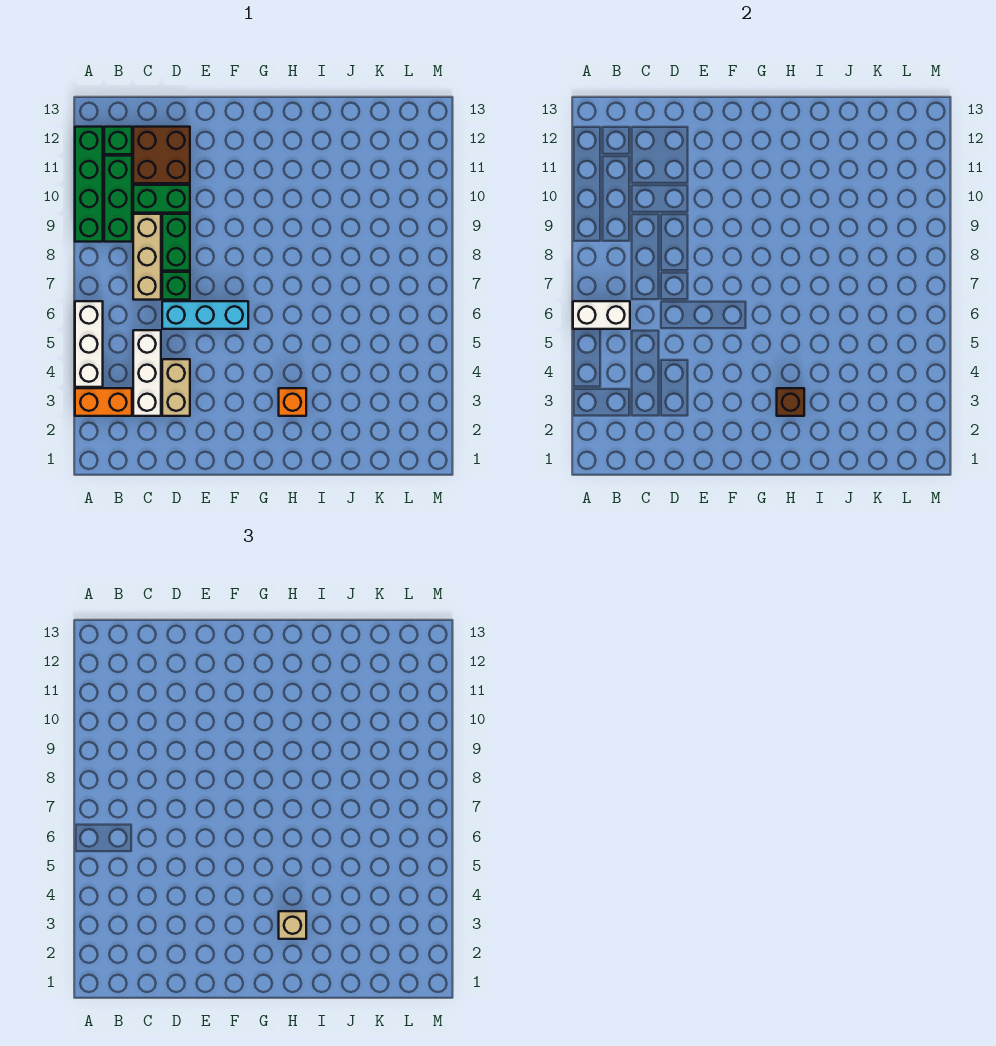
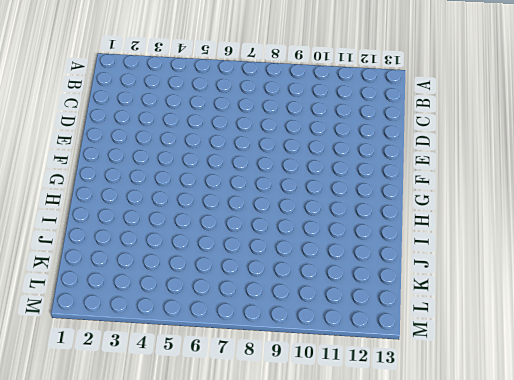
none -> orange brick A3:B3 level 1
none -> white brick A4:A6 level 1
none -> green brick A9:A12 level 1

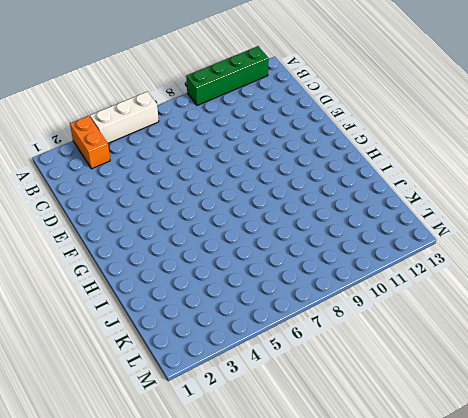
none -> green brick B9:B11 level 1
none -> green brick B12 level 1
none -> white brick C3:C5 level 1

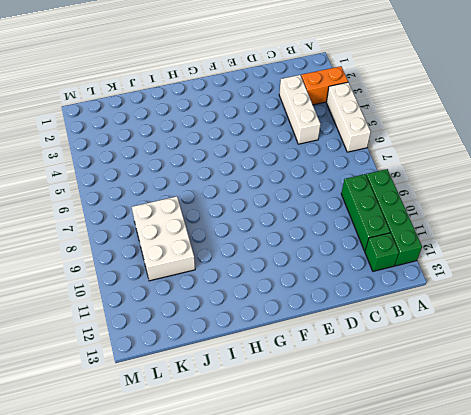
white brick J8:K10 level 1 -> none
none -> tan brick C7:C9 level 1
none -> green brick C10:D10 level 1
none -> brown brick C11:D12 level 1

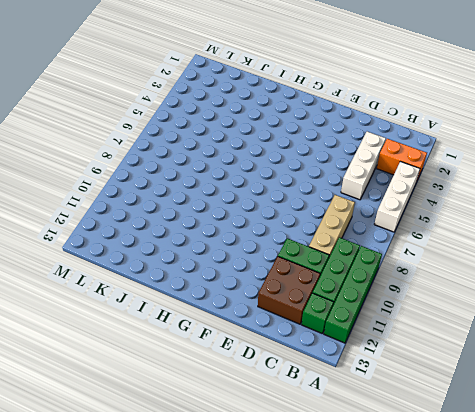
none -> tan brick D3:D4 level 1
none -> cyan brick D6:F6 level 1
none -> green brick D7 level 1

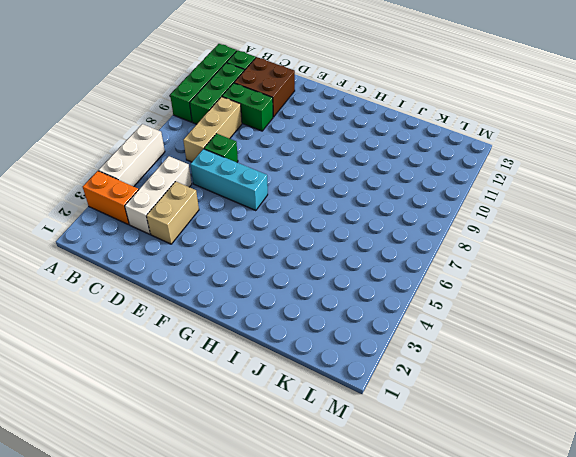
none -> green brick D8:D9 level 1
none -> orange brick H3 level 1
none -> white brick A6:B6 level 2

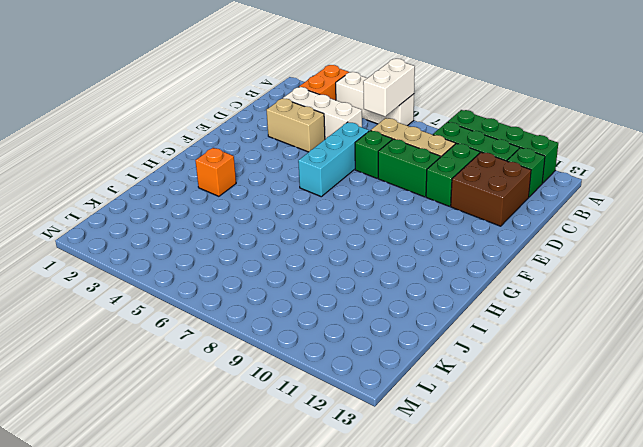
none -> brown brick H3 level 2
none -> tan brick H3 level 3

